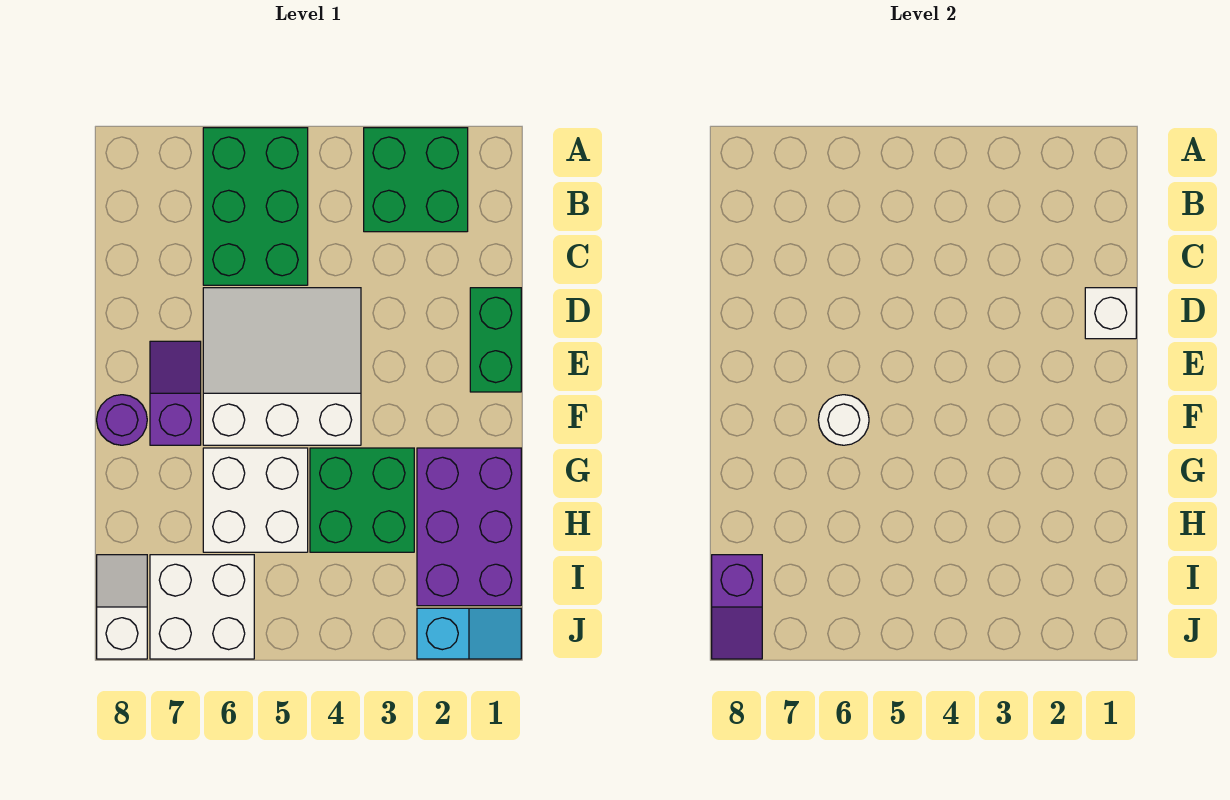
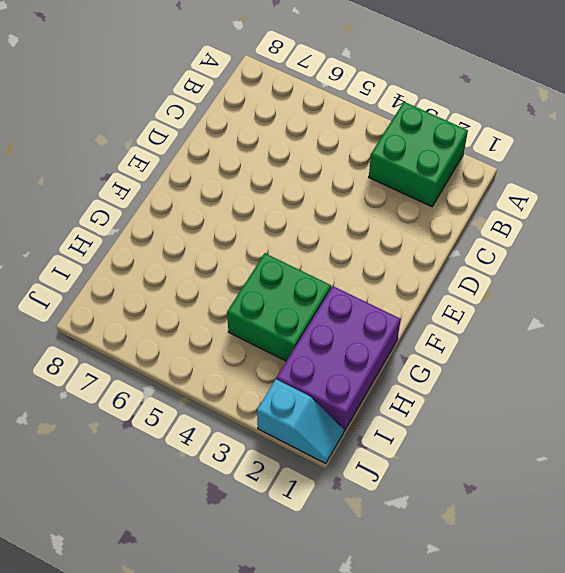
none -> green brick A5:C6 level 1
none -> green brick D1:E1 level 1
none -> white slope D4:F6 level 1 top F

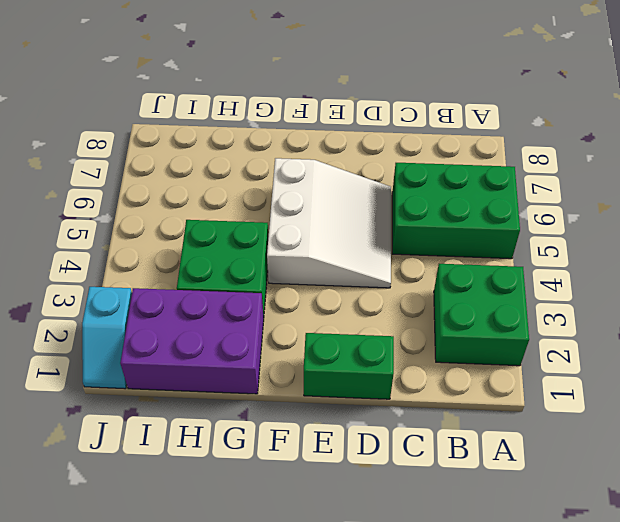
none -> purple slope E7:F7 level 1 top F
none -> purple round brick F8 level 1
none -> white brick G5:H6 level 1

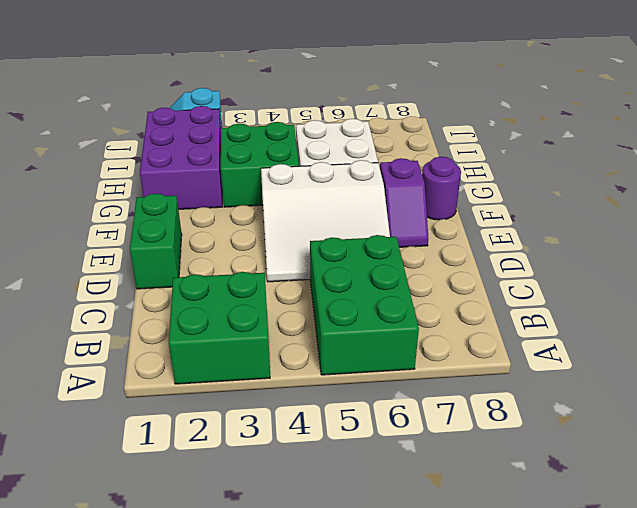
none -> white brick I6:J7 level 1
none -> white slope I8:J8 level 1 top J
none -> white brick D1 level 2

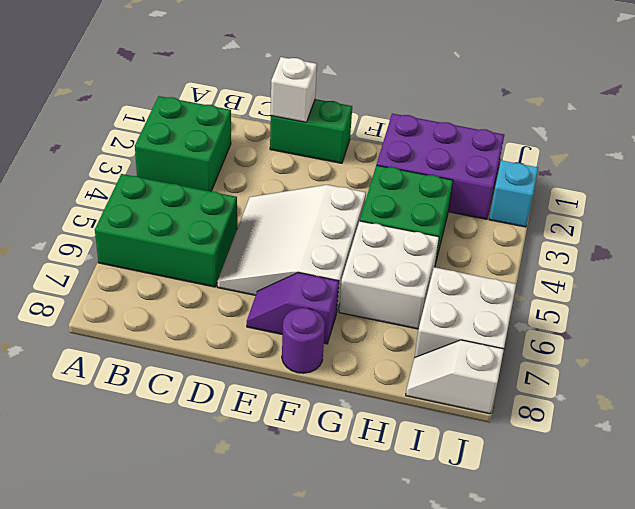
none -> white round brick F6 level 2
none -> purple slope I8:J8 level 2 top I

